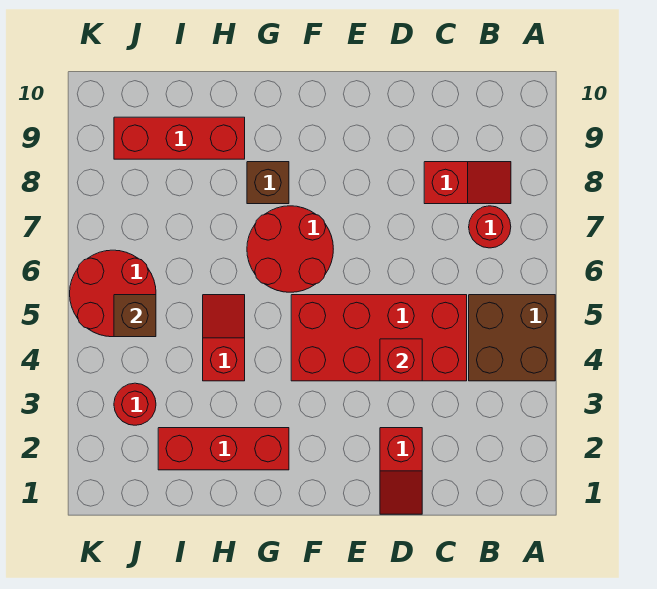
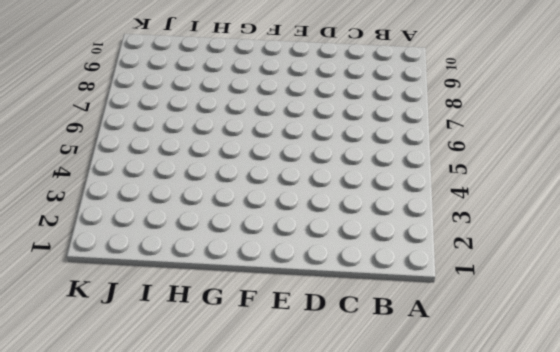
none -> brown brick A4:B5 level 1
none -> red round brick B7 level 1
none -> red slope B8:C8 level 1 top C

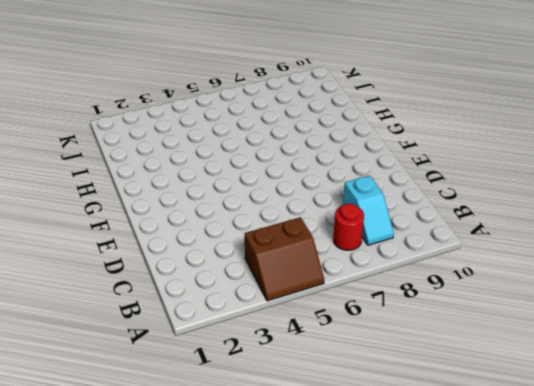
brown slope A4:B5 level 1 top B -> brown brick A4:B5 level 1
cyan slope B8:C8 level 1 top C -> red slope B8:C8 level 1 top C
none -> red brick C4:F5 level 1
none -> red slope D1:D2 level 1 top 2
none -> red round brick F6:G7 level 1

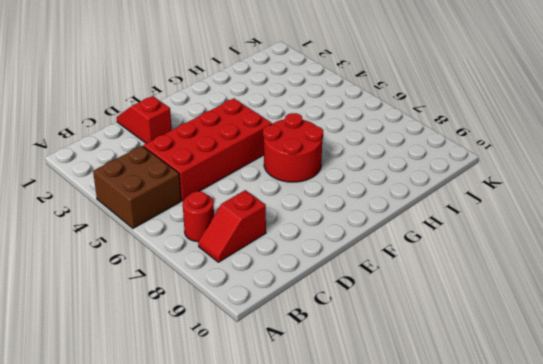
none -> red brick G2:I2 level 1
none -> brown brick G8 level 1
none -> red slope H4:H5 level 1 top 4

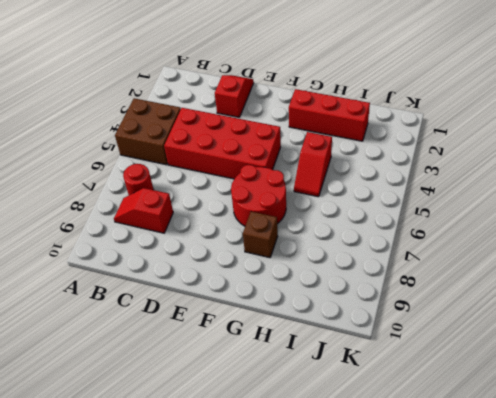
none -> red brick H9:J9 level 1
none -> red round brick J3 level 1
none -> red round brick J5:K6 level 1

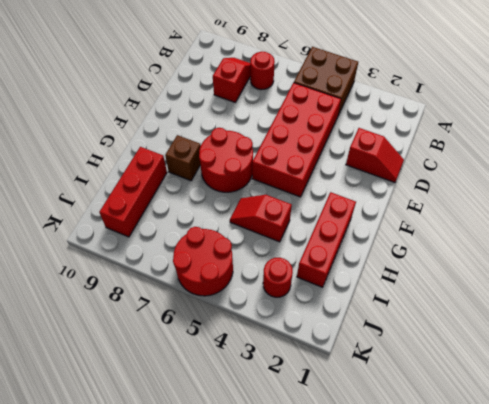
none -> red brick D4 level 2
none -> brown brick J5 level 2

